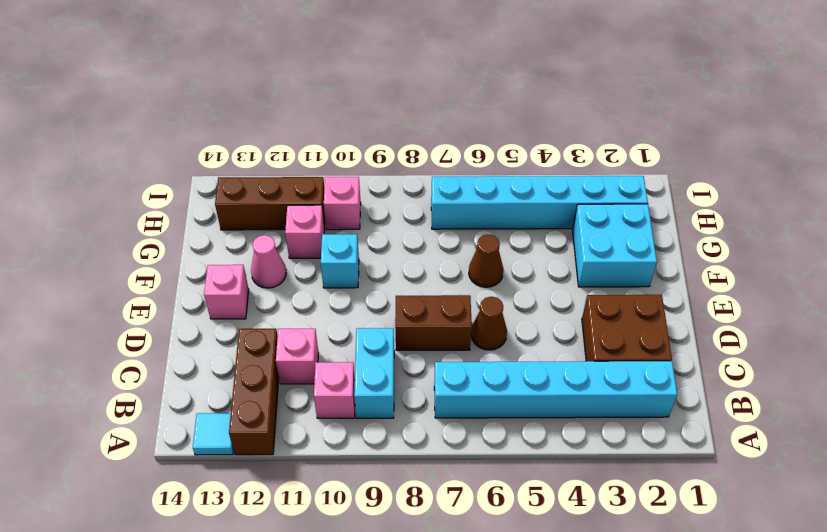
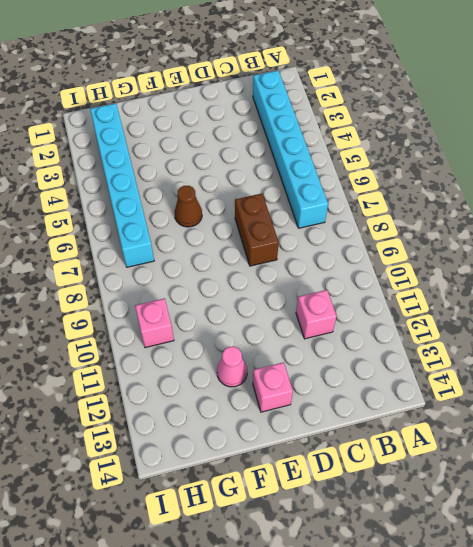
none -> brown brick A12:C12 level 1
none -> cyan tile A13 level 1
none -> cyan brick B9:C9 level 1

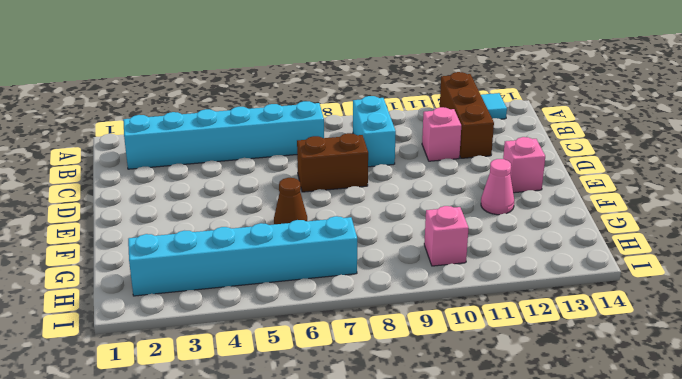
none -> pink brick B10 level 1
none -> brown brick C2:D3 level 1
none -> brown cone D6 level 1

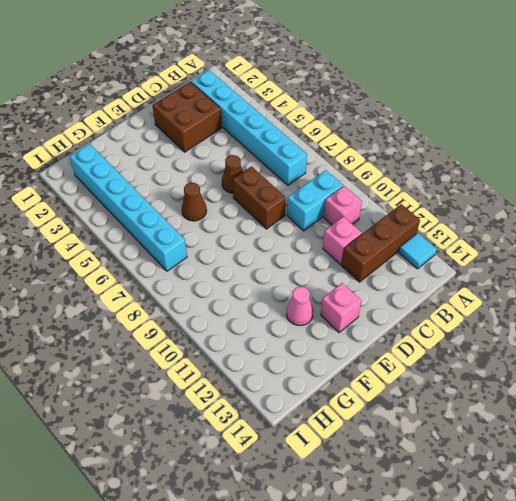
none -> cyan brick F2:G3 level 1
none -> cyan brick F10 level 1
none -> pink brick G11 level 1

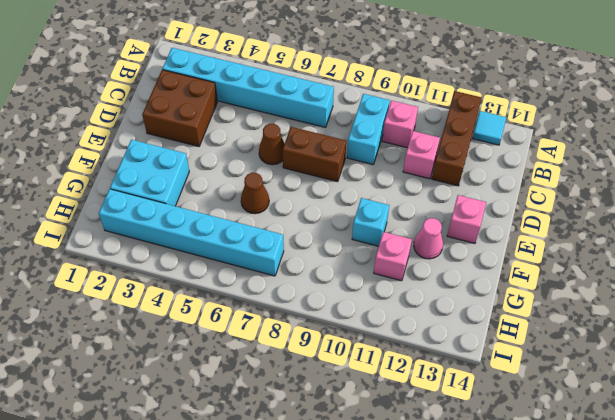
none -> pink brick H10 level 1
none -> brown brick H11:H13 level 1

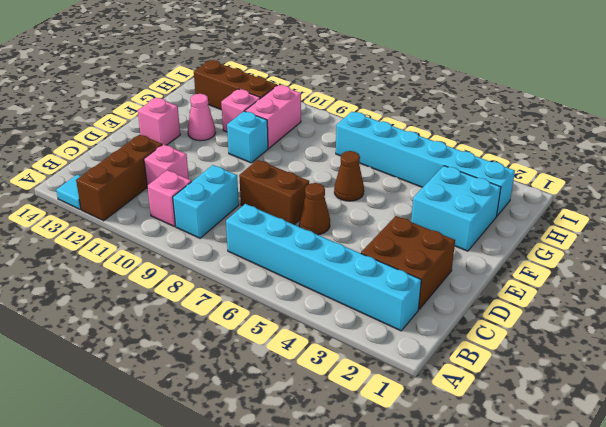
pink brick G10:H10 level 1 -> pink brick H10 level 1

